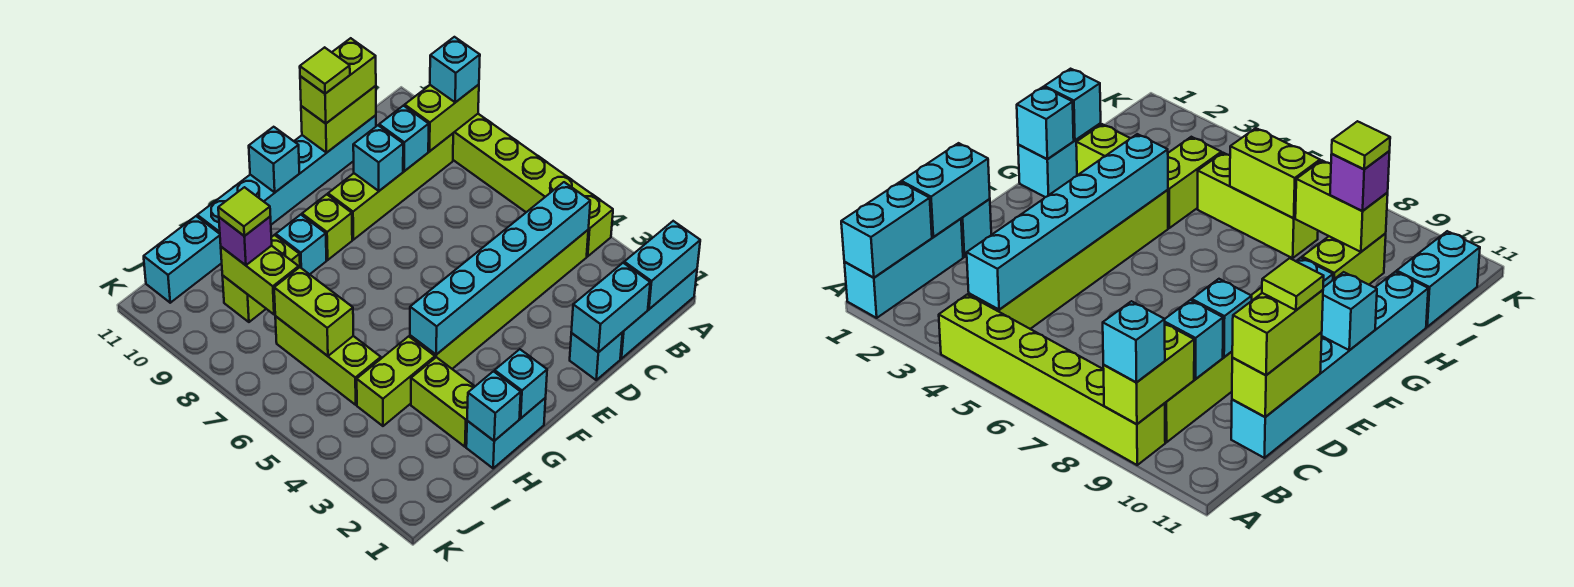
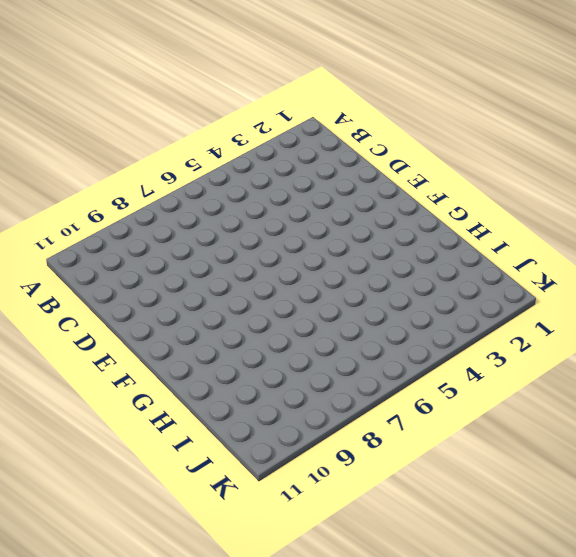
none -> cyan brick A1:C1 level 1
none -> lime brick A4:A9 level 1
none -> lime brick B4:G4 level 1
none -> lime brick B9:E9 level 1

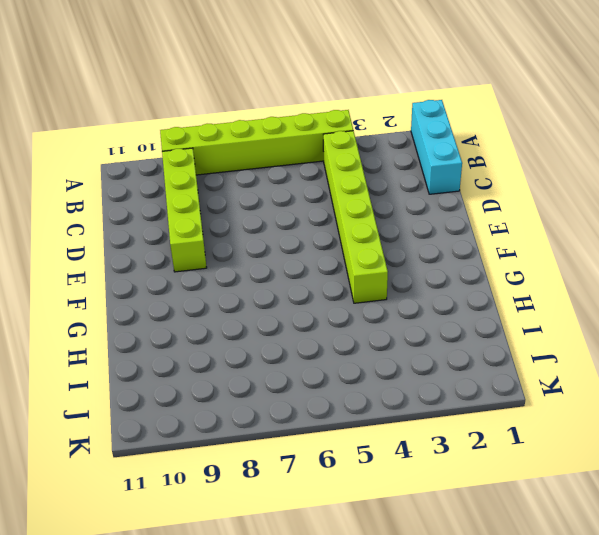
none -> cyan brick C11:H11 level 1
none -> cyan brick D1 level 1
none -> lime brick F9 level 1
none -> cyan brick G1:H1 level 1

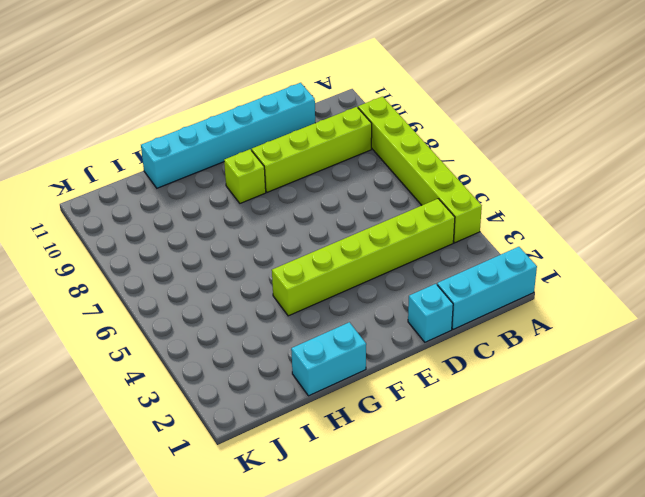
none -> cyan brick G9 level 1
none -> lime brick H2:H3 level 1
none -> lime brick H4:I4 level 1
none -> lime brick H9:I9 level 1

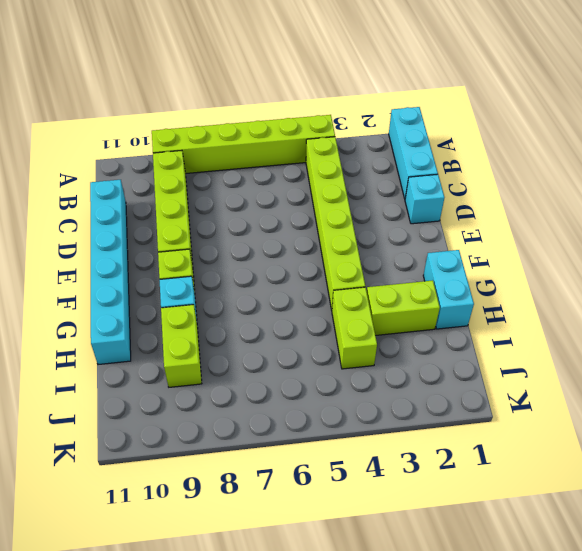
none -> lime brick I5:I7 level 1
none -> cyan brick I11:J11 level 1
none -> cyan brick A1:B1 level 2
none -> lime brick A9:B9 level 2

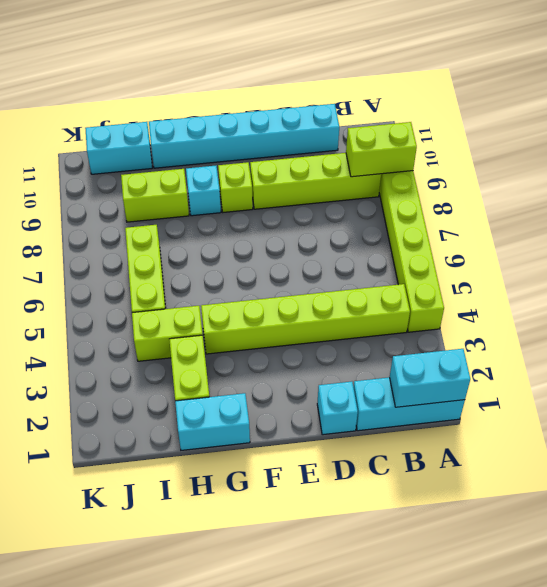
none -> cyan brick B4:G4 level 2
none -> cyan brick C1:D1 level 2
none -> cyan brick C9 level 2
none -> lime brick C11:D11 level 2

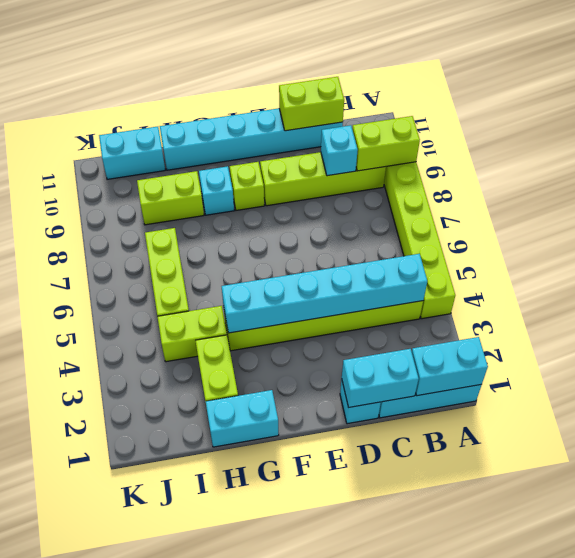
none -> cyan brick D9 level 2
none -> cyan brick F11 level 2
none -> cyan brick G1 level 2
none -> cyan brick H1 level 2

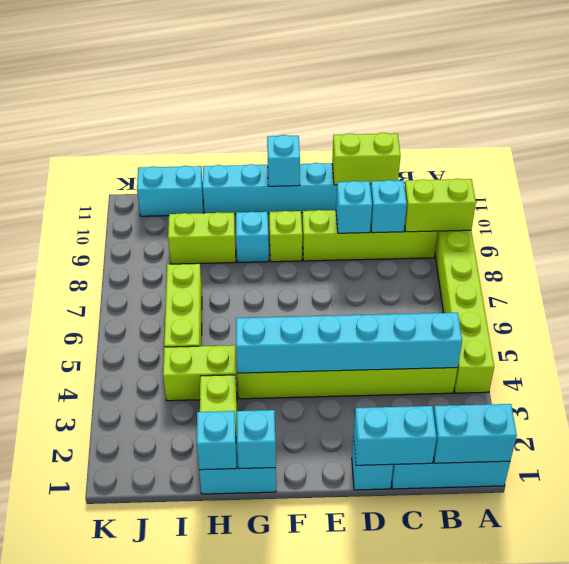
none -> lime brick I6:I7 level 2
none -> lime brick I8:I9 level 2
none -> cyan brick A9 level 3
none -> lime brick C11:D11 level 3

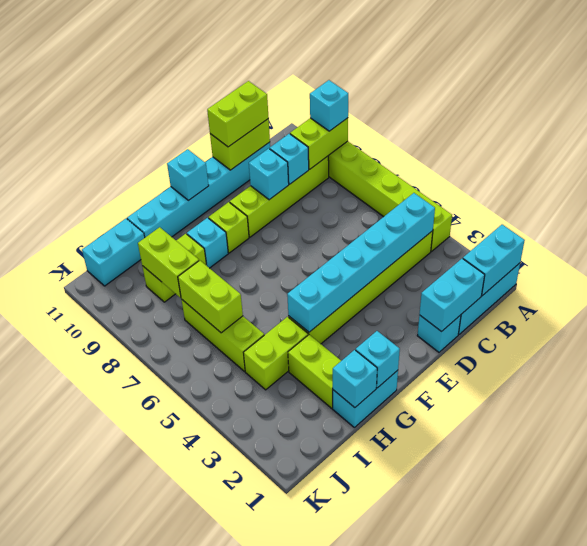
none -> purple brick I9 level 3
none -> lime tile D11 level 4
none -> lime tile I9 level 4

